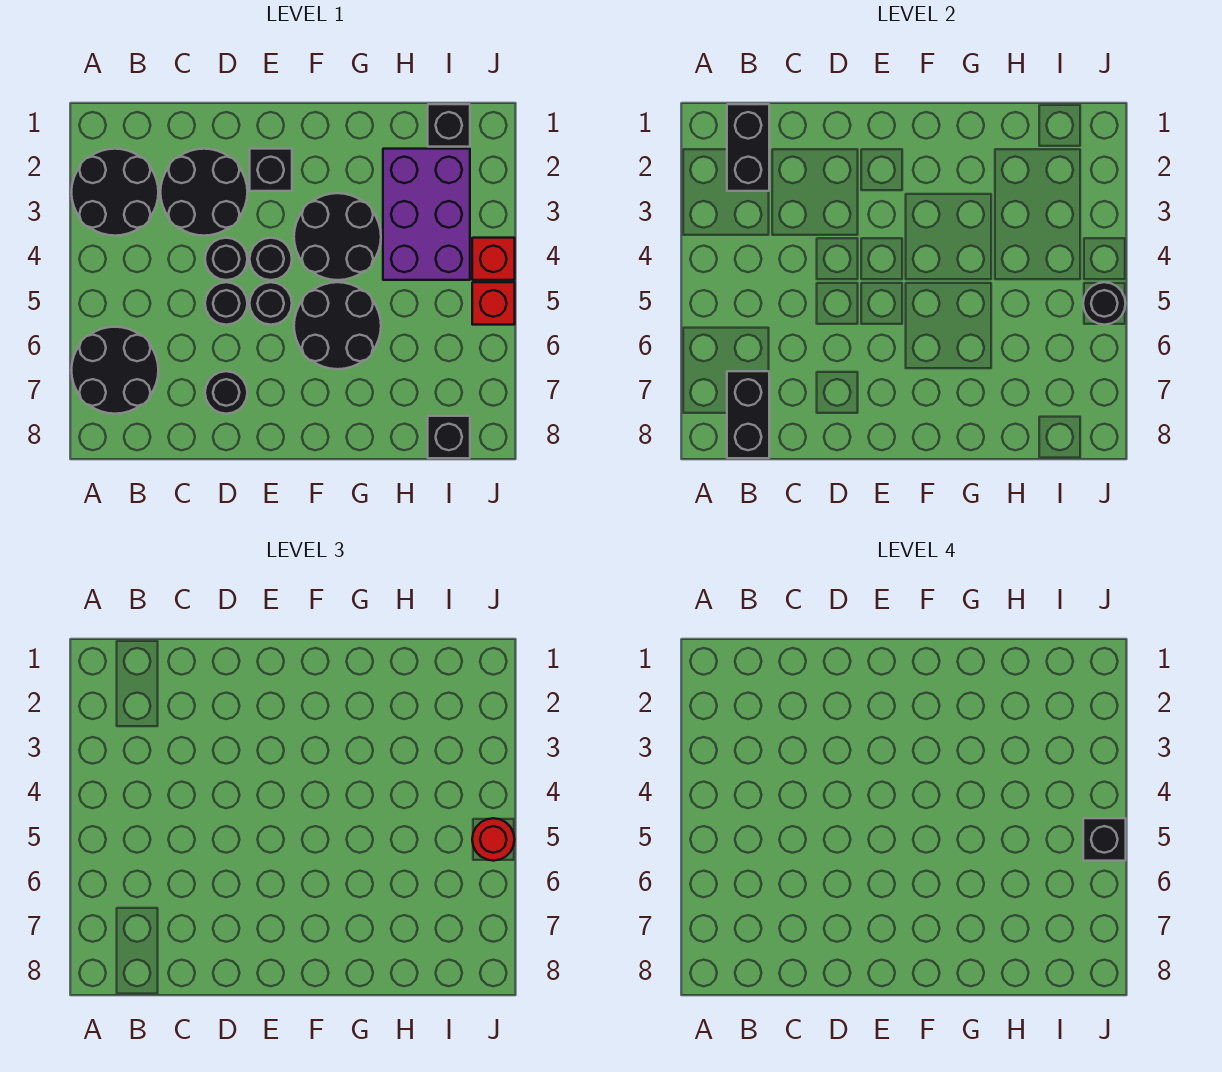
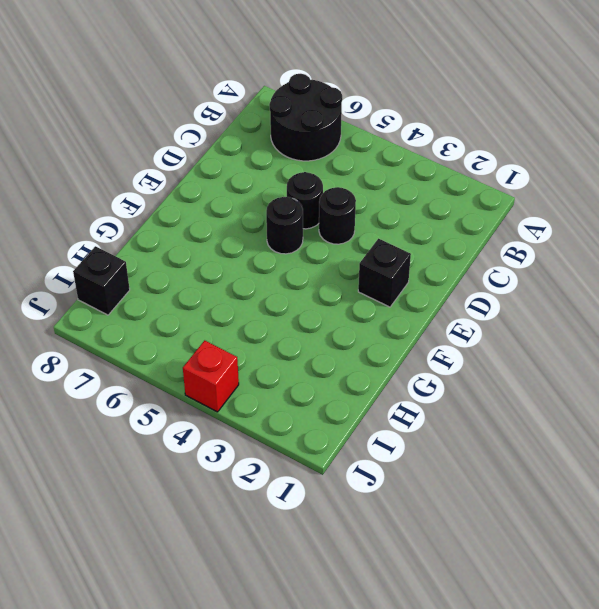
none -> black round brick A2:B3 level 1
none -> black round brick C2:D3 level 1
none -> black round brick D7 level 1

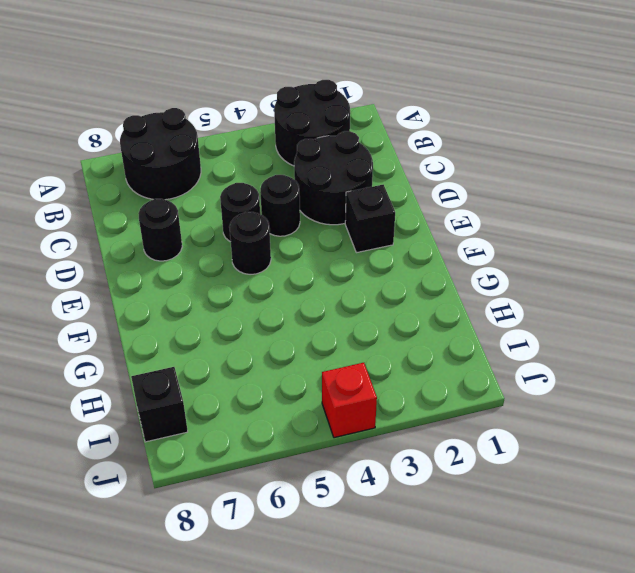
none -> black round brick E4 level 1
none -> black round brick F3:G4 level 1
none -> black round brick F5:G6 level 1

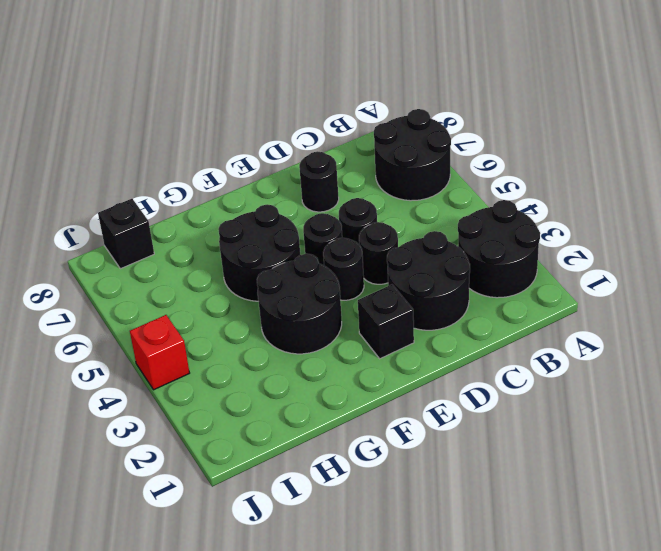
none -> purple brick H2:I4 level 1
none -> black brick I1 level 1
none -> red brick J5 level 1

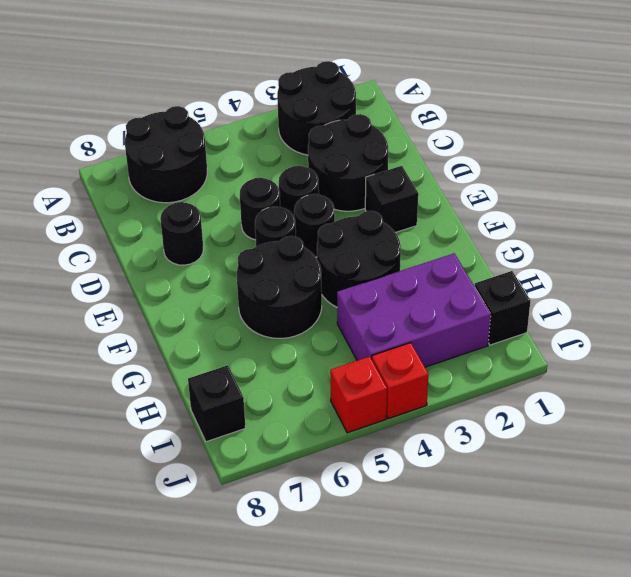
none -> black brick B1:B2 level 2
none -> black brick B7:B8 level 2
none -> black round brick J5 level 2

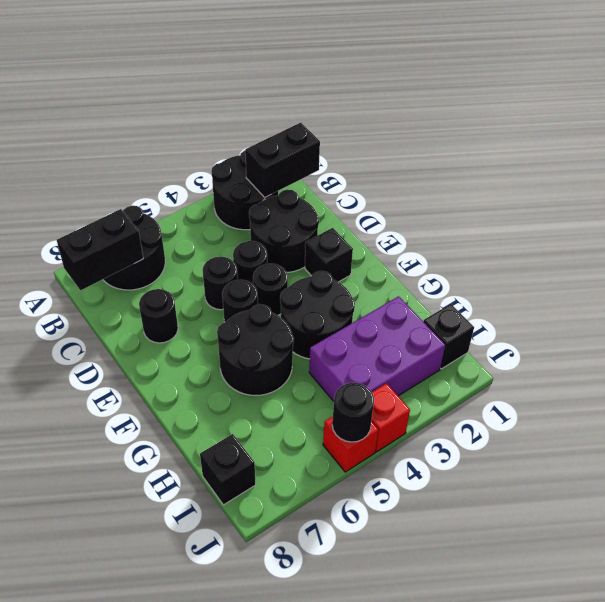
none -> red round brick J5 level 3
none -> black brick J5 level 4

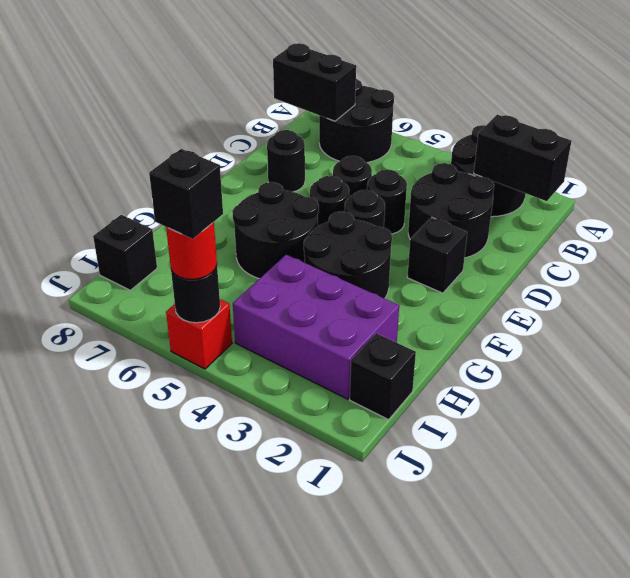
none -> red brick J4 level 1

